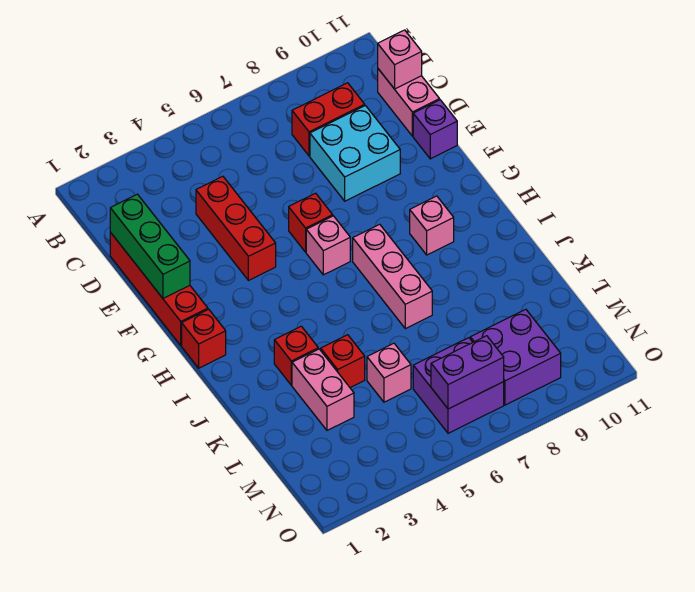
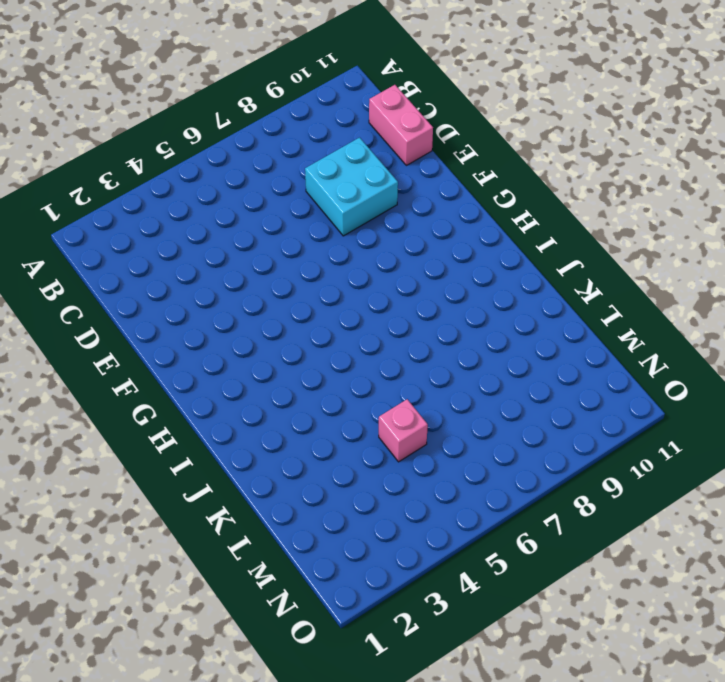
none -> red brick C8:C9 level 1
none -> red brick D1:G1 level 1
none -> red brick D4:F4 level 1

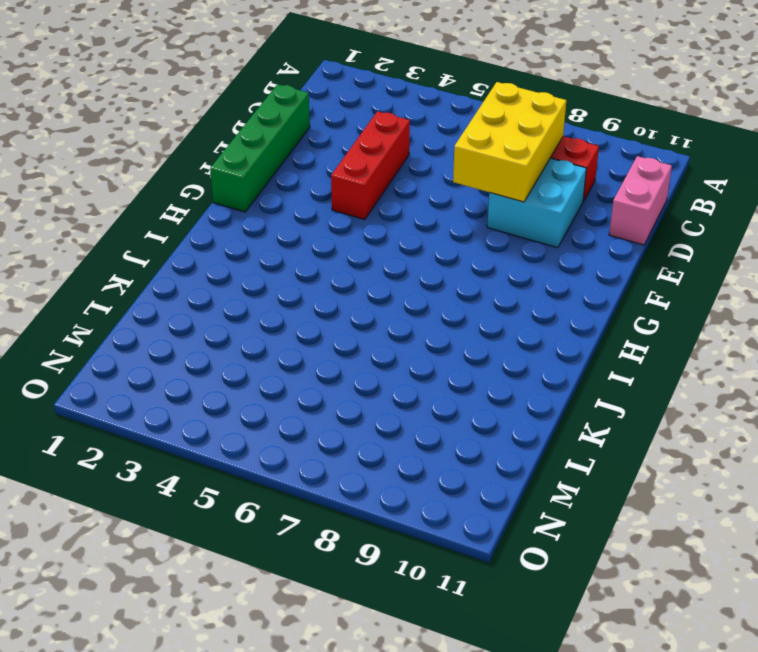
yellow brick C7:E8 level 2 -> none
green brick D1:G1 level 1 -> red brick D1:G1 level 1
none -> purple brick E11 level 1
none -> red brick F6 level 1
none -> pink brick G6 level 1

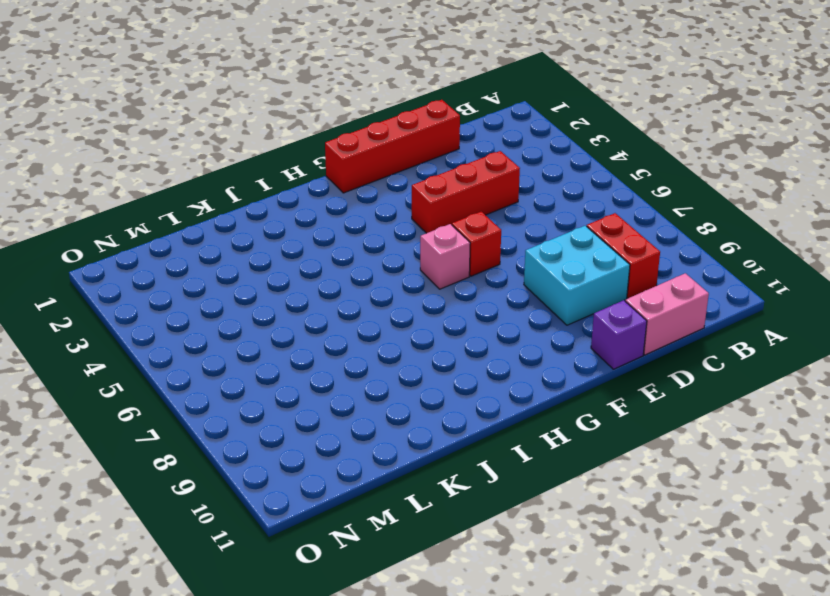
none -> red brick H1 level 1
none -> pink brick H7:J7 level 1
none -> pink brick H9 level 1

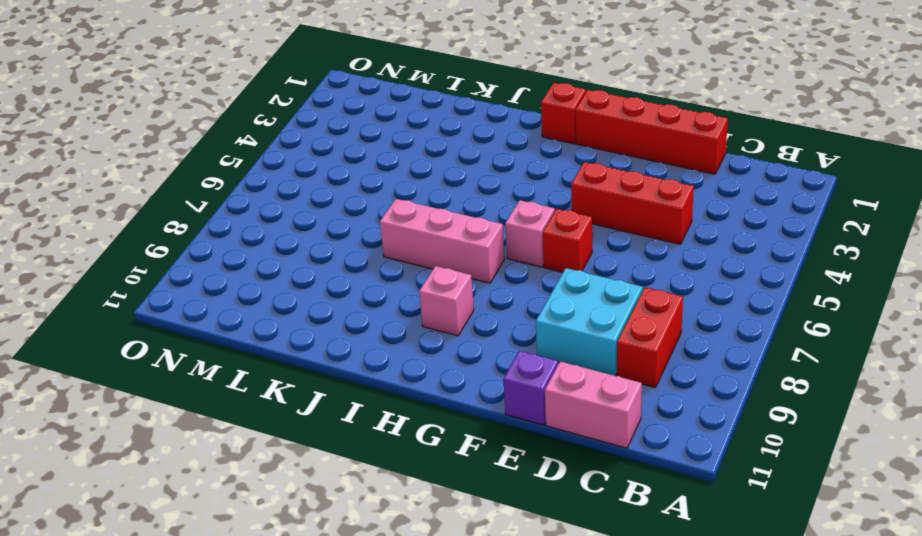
none -> red brick J3 level 1
none -> pink brick K3:L3 level 1
none -> red brick K4 level 1

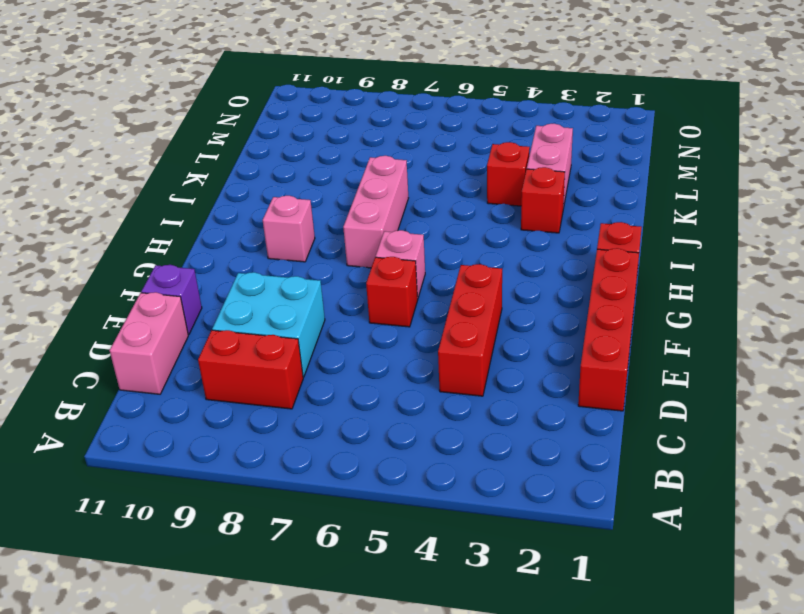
none -> pink brick L5 level 1
none -> purple brick M6:N7 level 1
none -> purple brick M8:N9 level 1

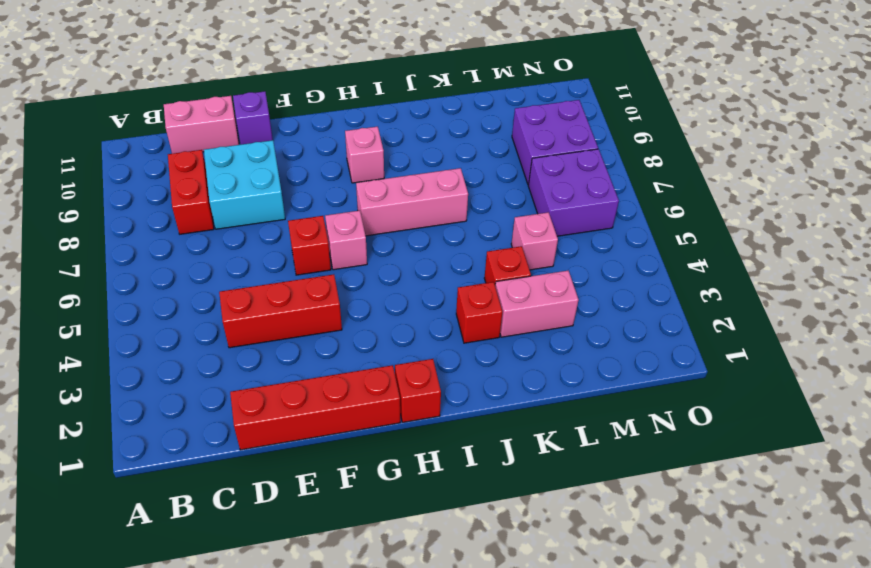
none -> pink brick C11 level 2
none -> green brick D1:F1 level 2
none -> purple brick N6:N7 level 2

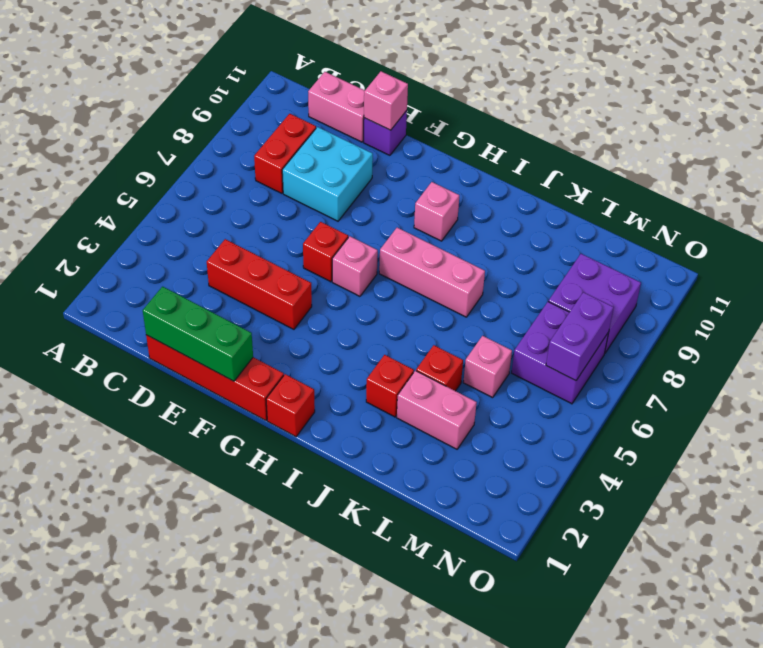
pink brick E11 level 2 -> pink brick C11 level 2

